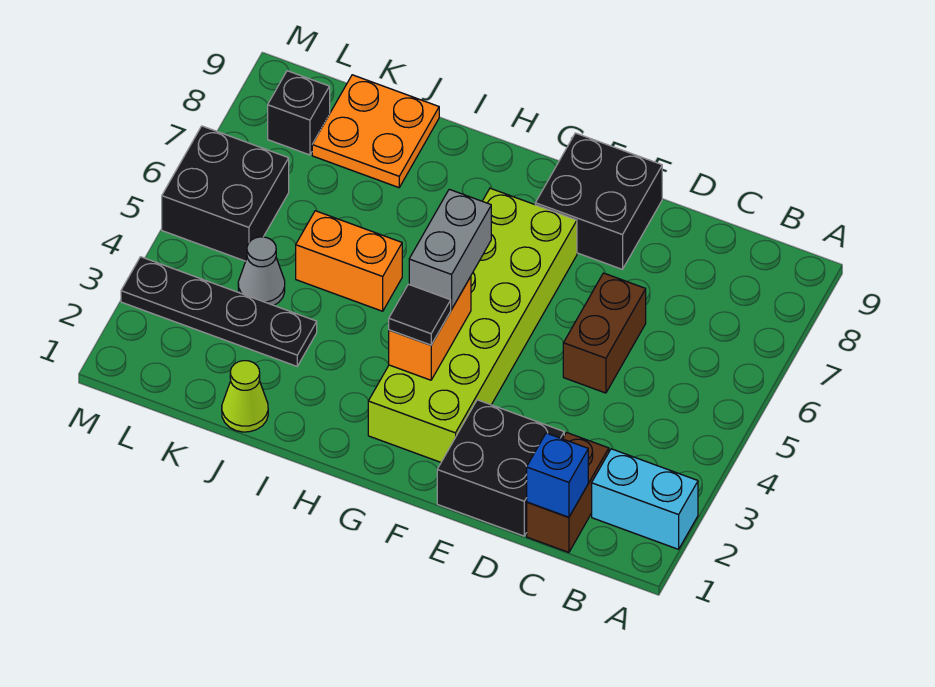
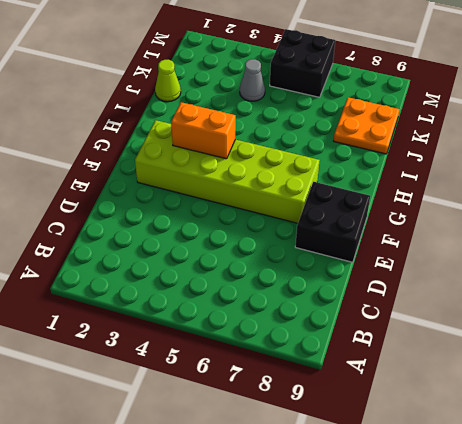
none -> cyan brick A2:B2 level 1
none -> brown brick C1:C2 level 1
none -> black brick D1:E2 level 1

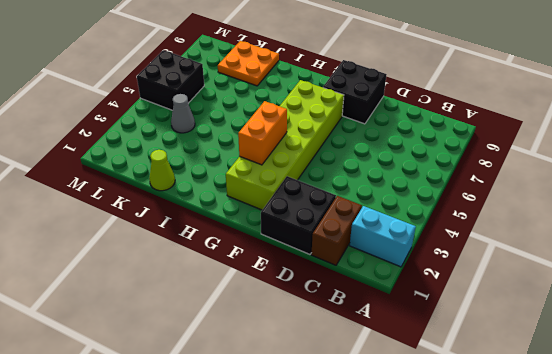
none -> brown brick D5:D6 level 1
none -> orange brick I5:J5 level 1
none -> black plate J3:M3 level 1

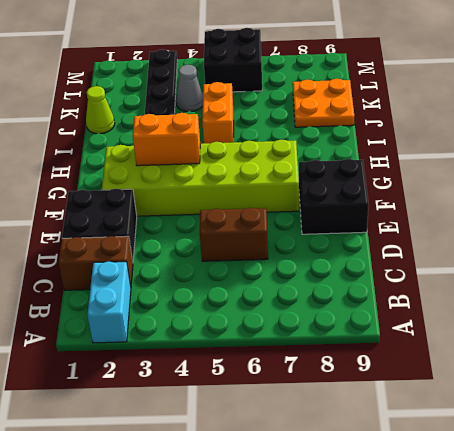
none -> black brick L8 level 1
none -> blue brick C1 level 2
none -> black tile G3 level 3

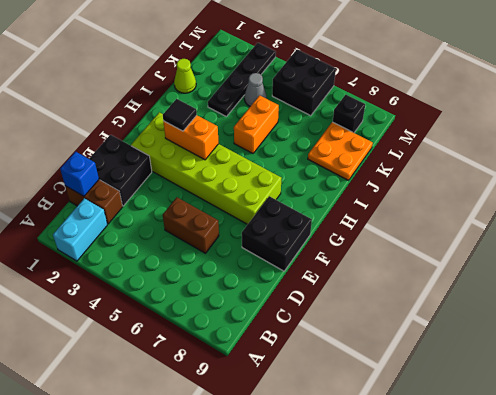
none -> grey brick G4:G5 level 3

